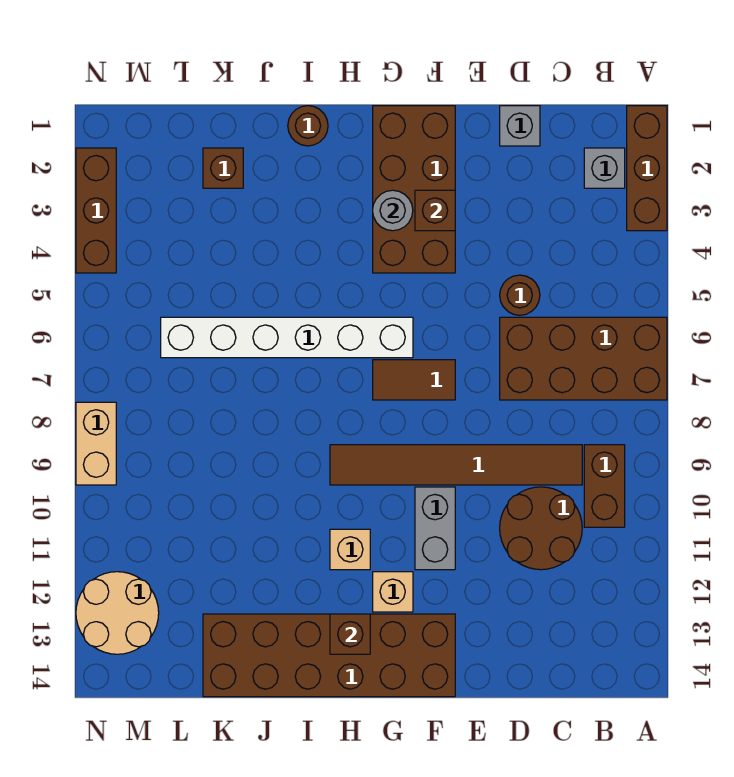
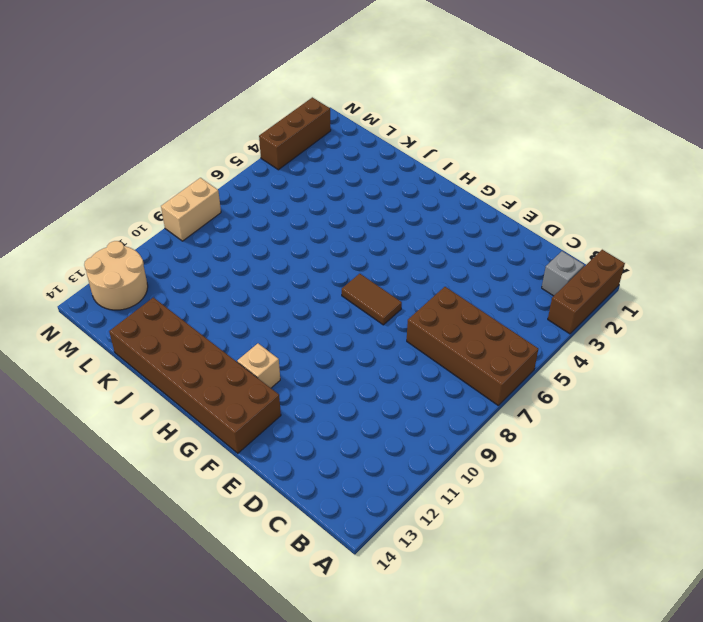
none -> brown brick B9:B10 level 1
none -> brown tile C9:H9 level 1
none -> brown round brick C10:D11 level 1

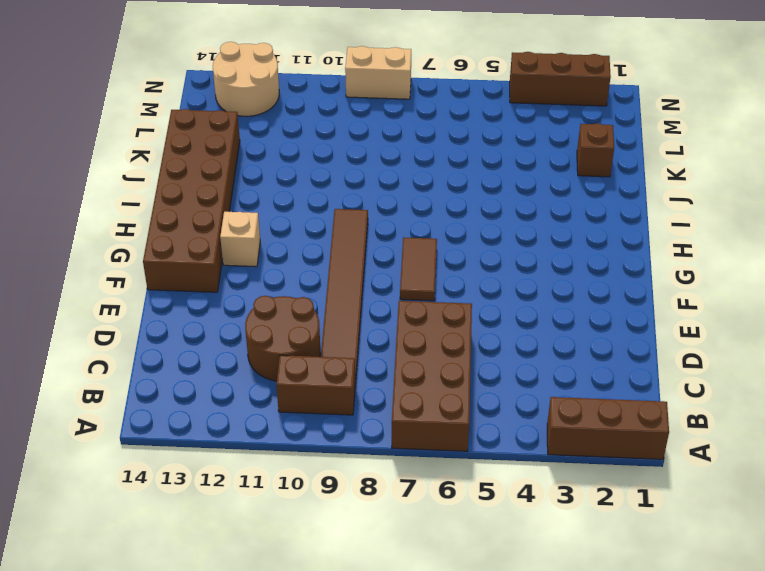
none -> grey brick B2 level 1
none -> grey brick D1 level 1
none -> brown round brick D5 level 1

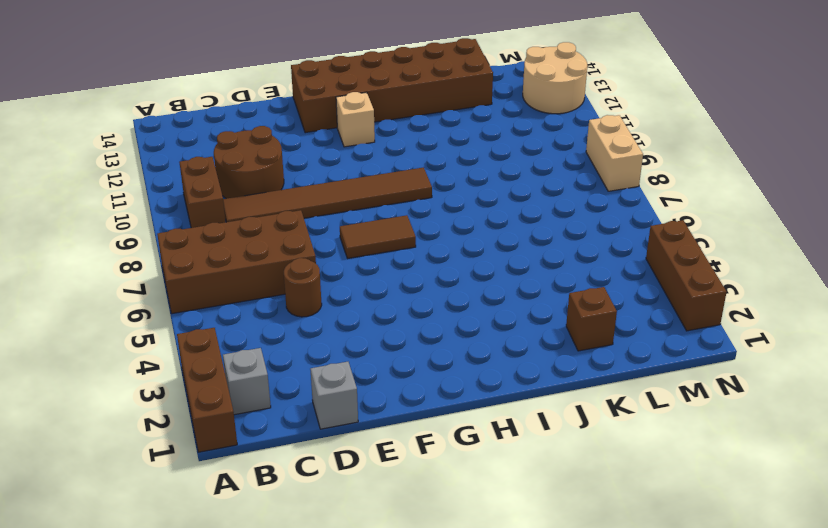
none -> brown brick F1:G4 level 1
none -> grey brick F10:F11 level 1
none -> white brick G6:L6 level 1

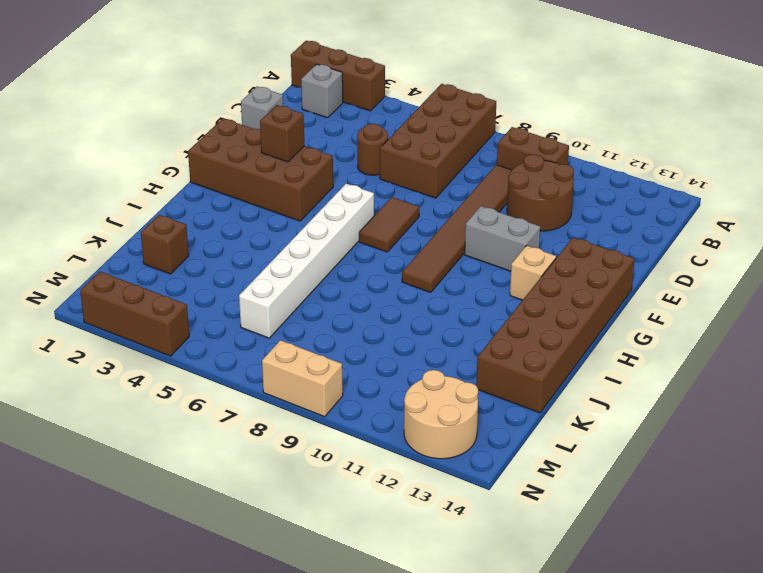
none -> tan brick H11 level 1
none -> brown round brick I1 level 1
none -> grey round brick G3 level 2

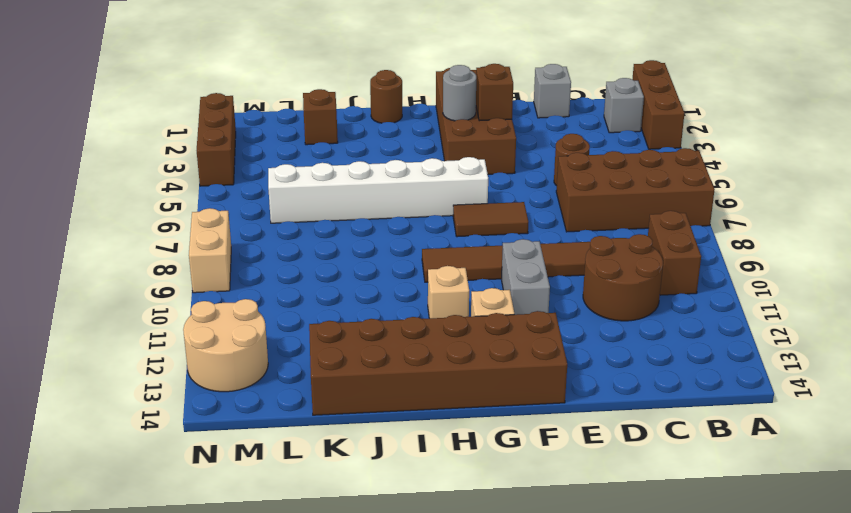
none -> brown brick H13 level 2

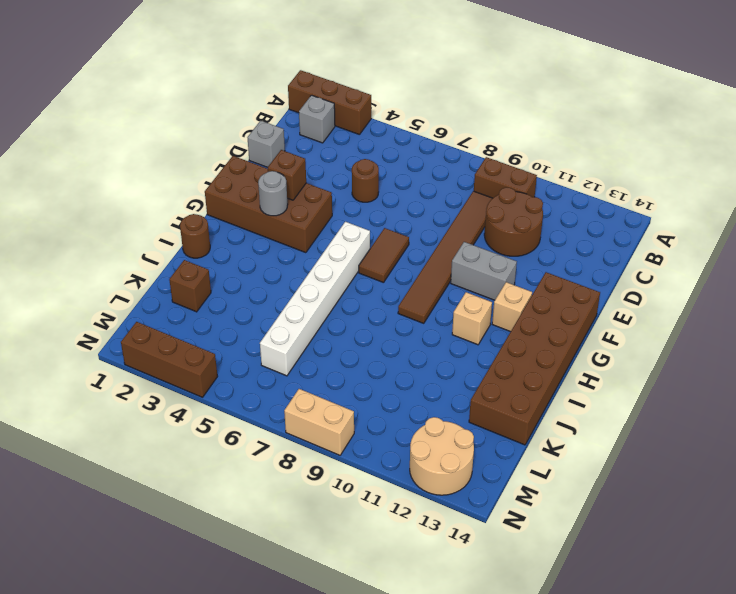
none -> brown brick A6:D7 level 1
none -> brown brick H13 level 2

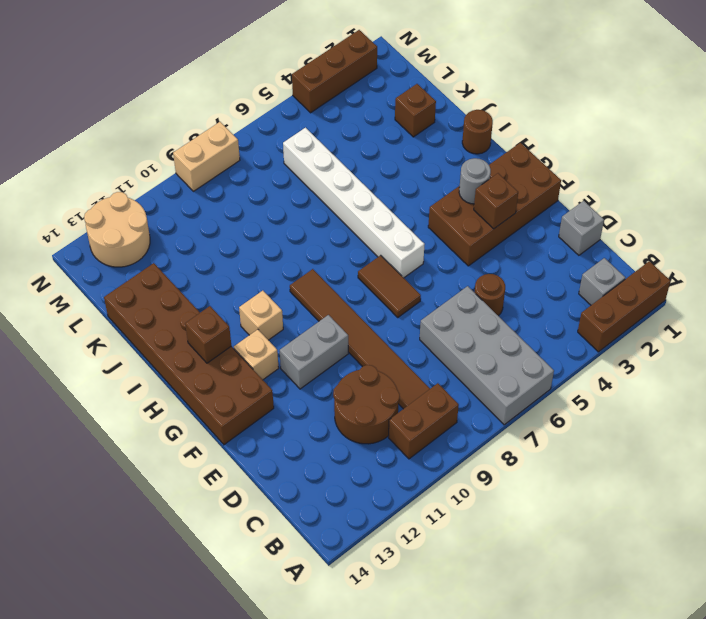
grey brick A6:D7 level 1 -> brown brick A6:D7 level 1

